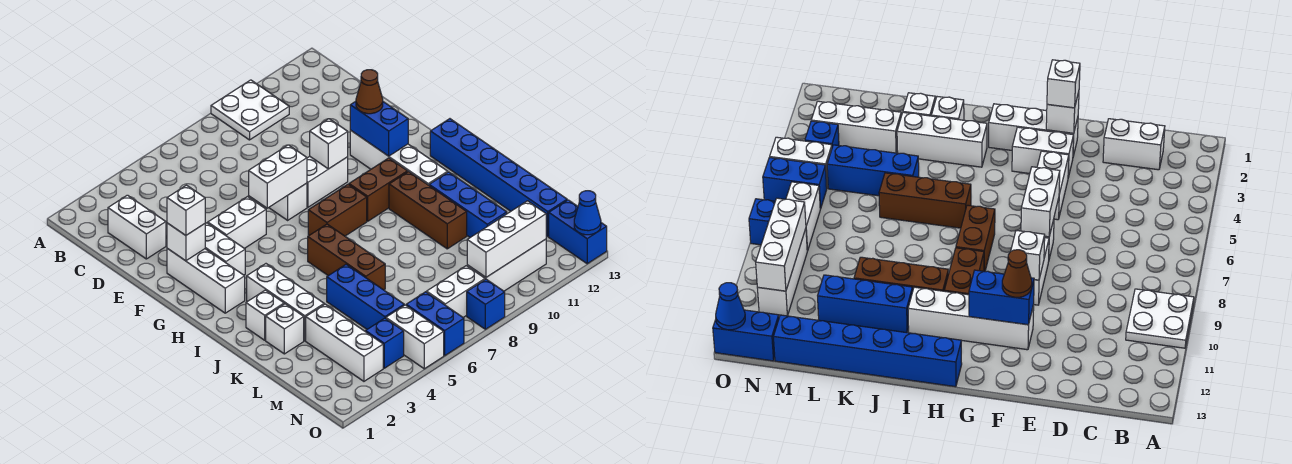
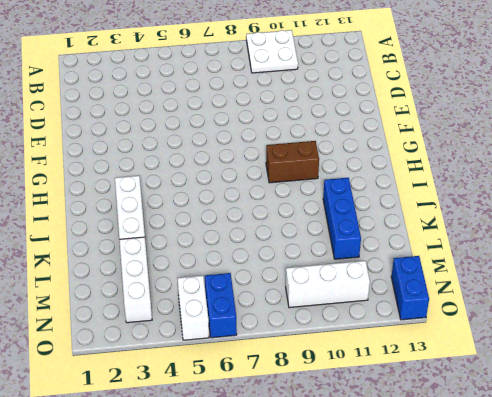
none -> white brick C2:D2 level 1
none -> white brick F2:H2 level 1
none -> white brick F3:G3 level 1
none -> white brick F4:F5 level 1

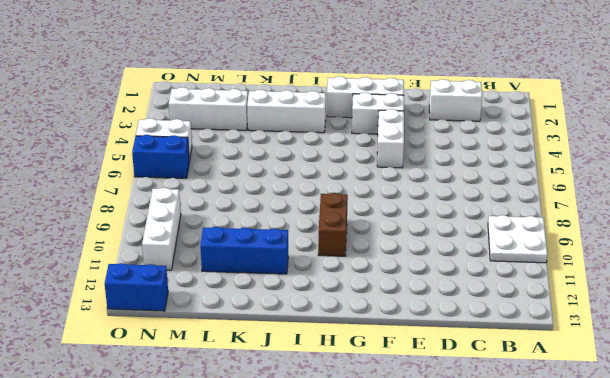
none -> white brick F7 level 1
none -> white brick F8:F9 level 1
none -> white brick F11:I11 level 1
none -> brown brick H7:H8 level 1

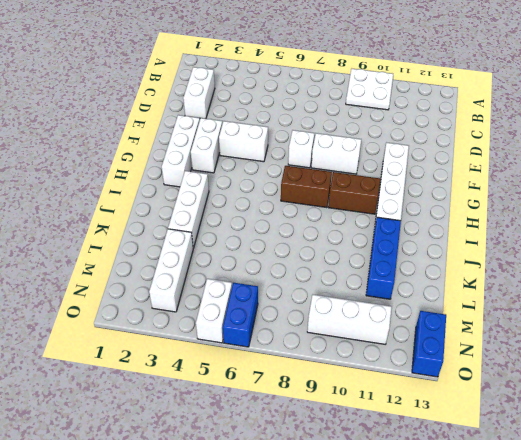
none -> blue brick H13:M13 level 1
none -> brown brick I6:K6 level 1
none -> brown brick I10:K10 level 1
none -> white brick J2 level 1

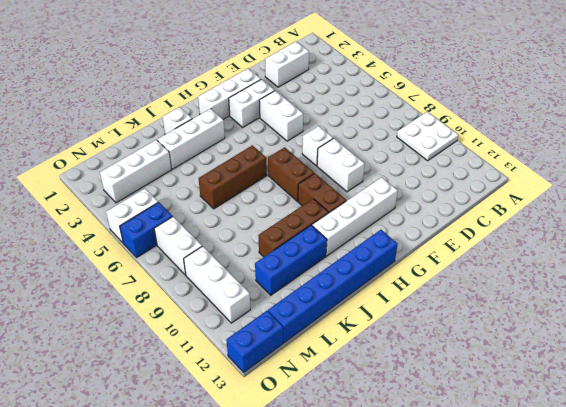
none -> white brick K2 level 1
none -> blue brick K5:M5 level 1
none -> blue brick N4 level 1
none -> blue brick O8 level 1

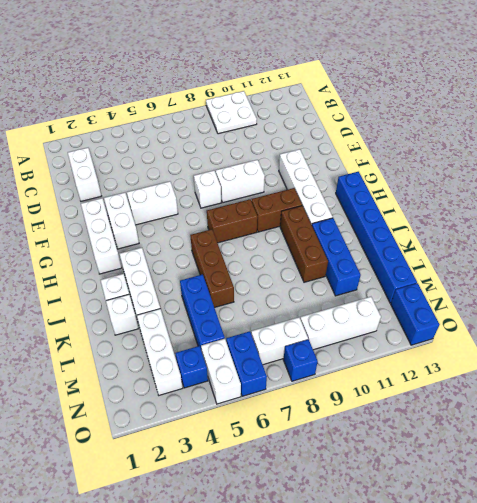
none -> white brick F2 level 2
none -> white brick F6:F7 level 2
none -> white brick F9 level 2
none -> blue brick F11:G11 level 2

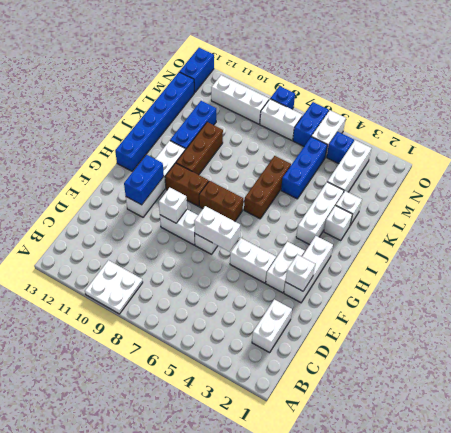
none -> white brick N9:N11 level 2
none -> blue cone O13 level 2
none -> white brick F2 level 3
none -> brown cone F11 level 3

